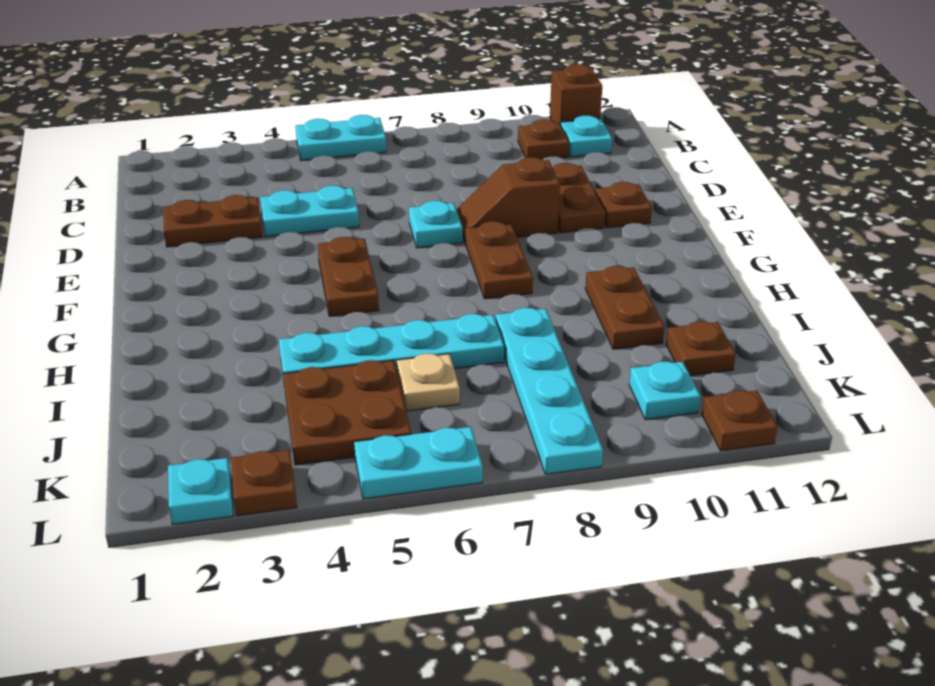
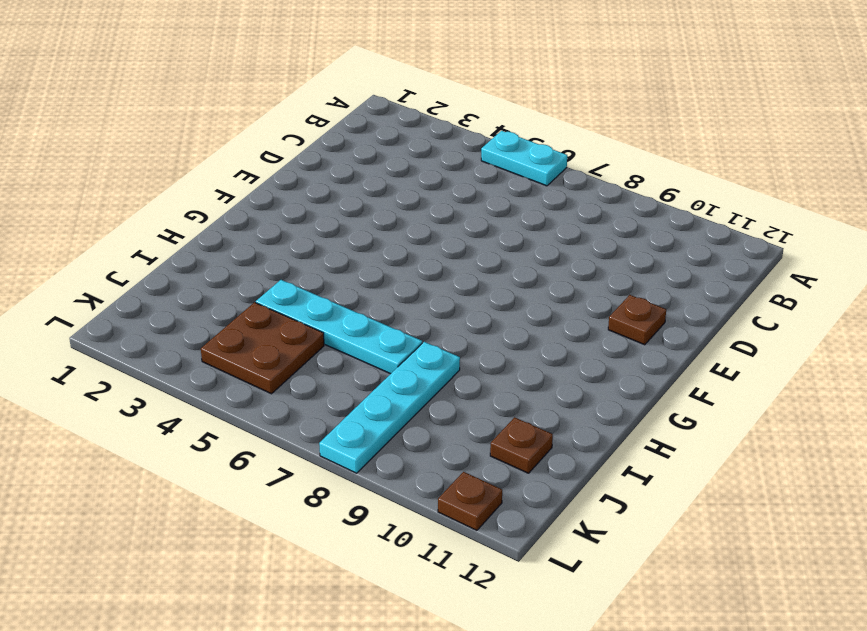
none -> brown brick A11 level 1
none -> brown plate B10 level 1
none -> cyan plate B11 level 1

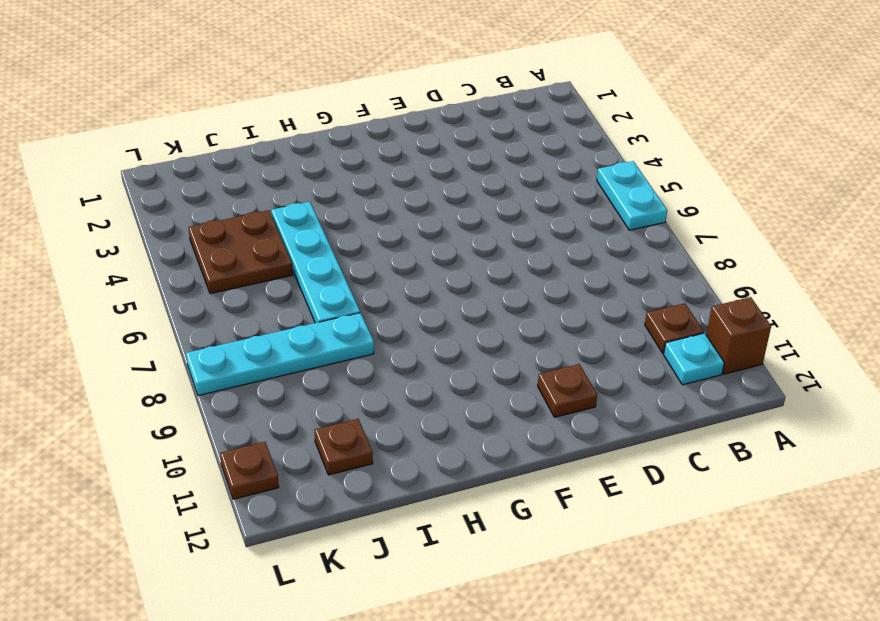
none -> brown plate D2:D3 level 1
none -> cyan plate D4:D5 level 1
none -> brown plate D10:E10 level 1

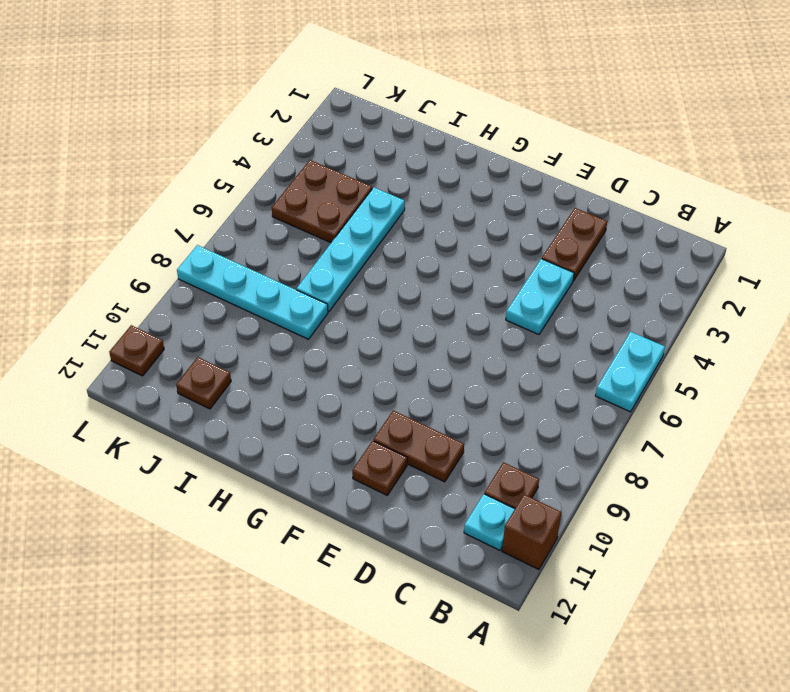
none -> cyan plate E7 level 1
none -> brown slope E8:E9 level 1 top 9
none -> brown plate F5:G5 level 1

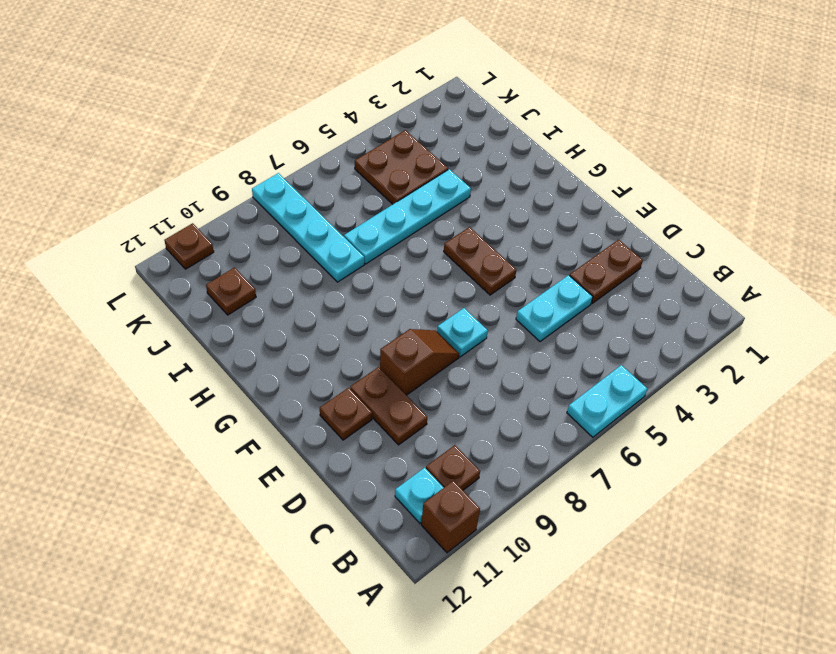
none -> brown plate F8:G8 level 1
none -> brown plate H10:I10 level 1
none -> tan plate J6 level 1

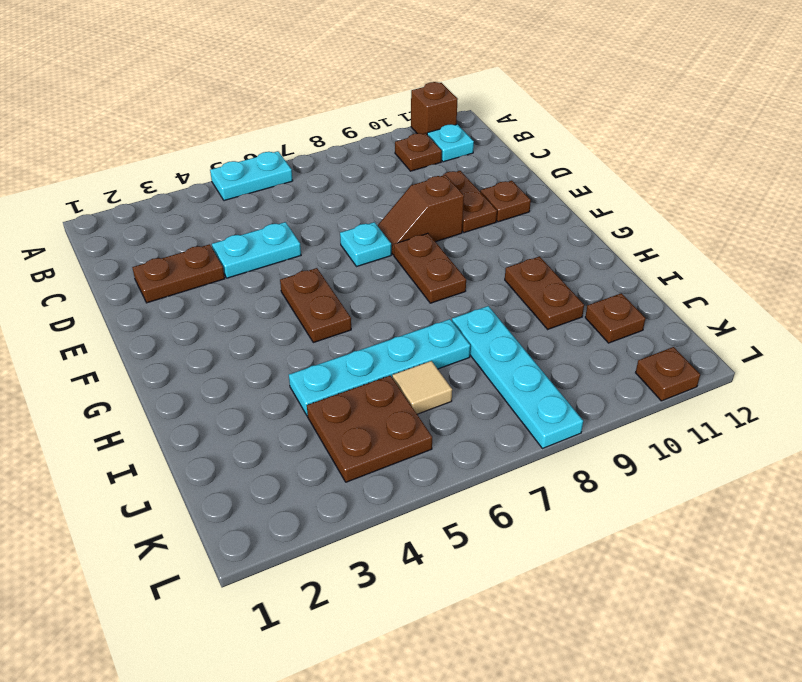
tan tile J6 level 1 -> tan plate J6 level 1
none -> cyan plate K10 level 1
none -> cyan plate L2 level 1
none -> brown plate L3 level 1

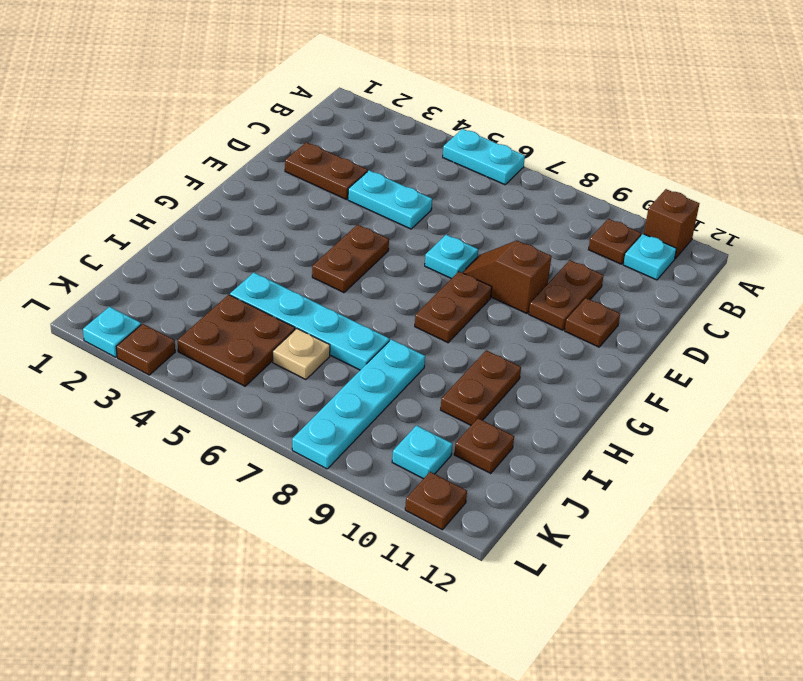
none -> cyan plate L5:L6 level 1

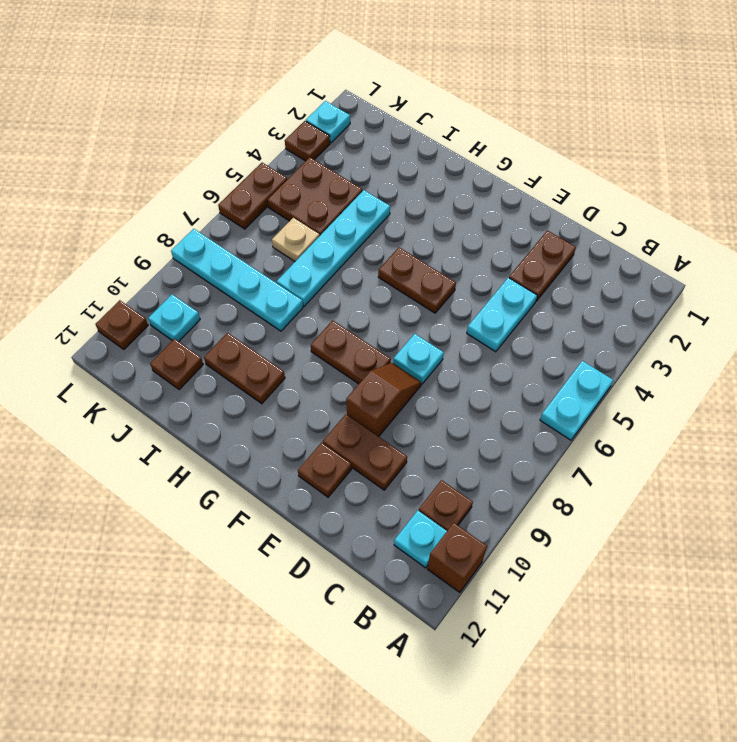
brown plate L5:L6 level 1 -> cyan plate L5:L6 level 1

